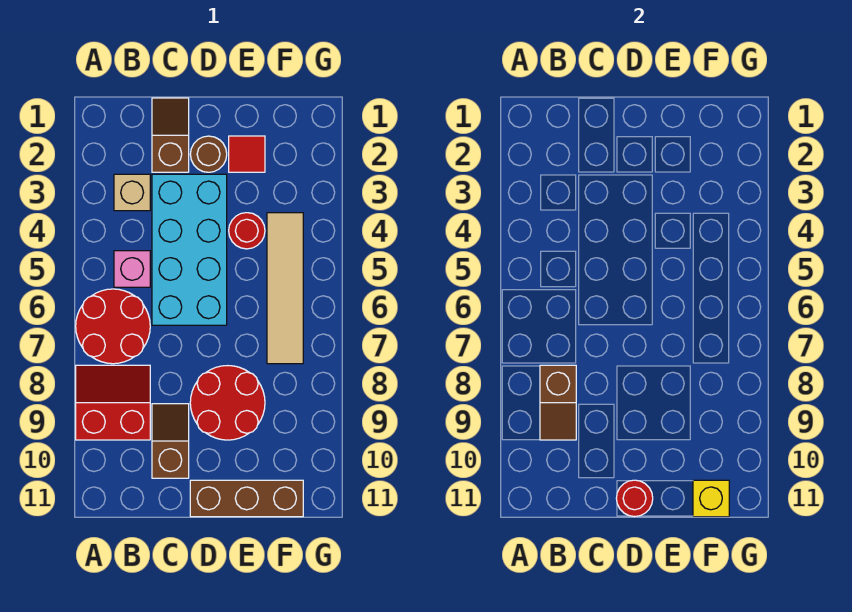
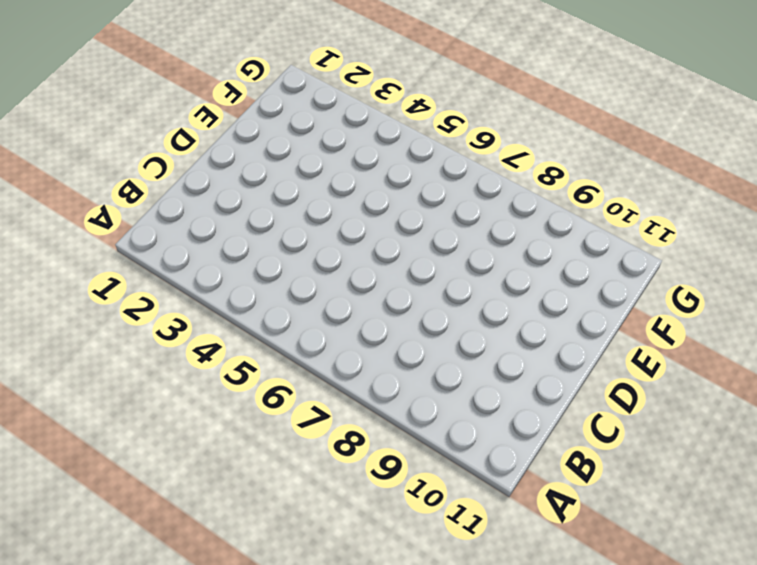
none -> red round brick A6:B7 level 1
none -> red slope A8:B9 level 1 top 9
none -> tan brick B3 level 1

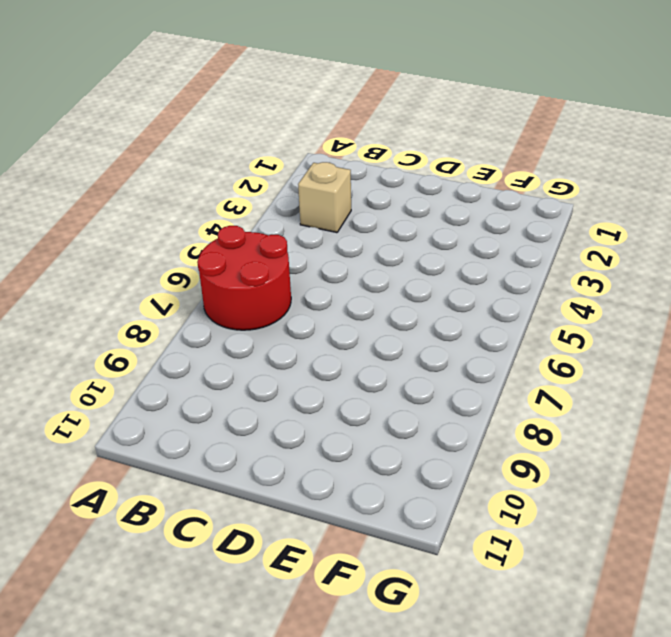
none -> red slope A8:B9 level 1 top 9
none -> pink brick B5 level 1
none -> brown slope C1:C2 level 1 top 2

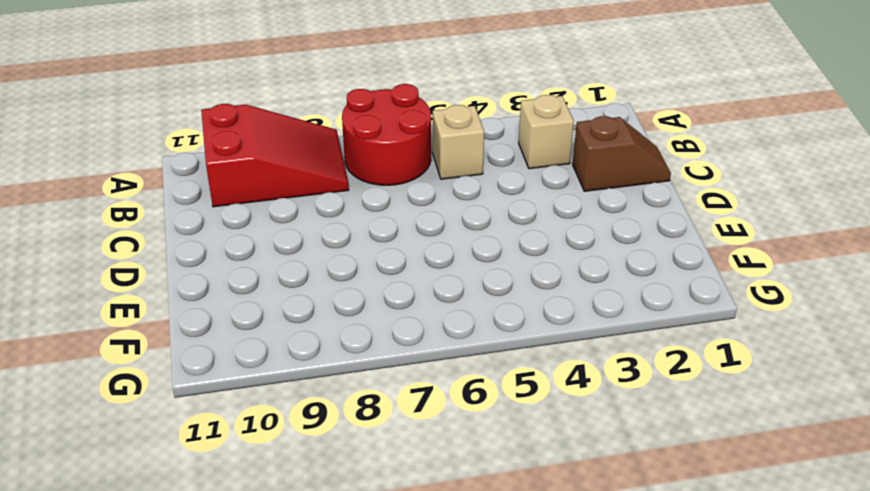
red slope A8:B10 level 1 top 10 -> red slope A8:B9 level 1 top 9
tan brick B5 level 1 -> pink brick B5 level 1
none -> cyan brick C3:D6 level 1
none -> brown slope C9:C10 level 1 top 10
none -> brown round brick D2 level 1

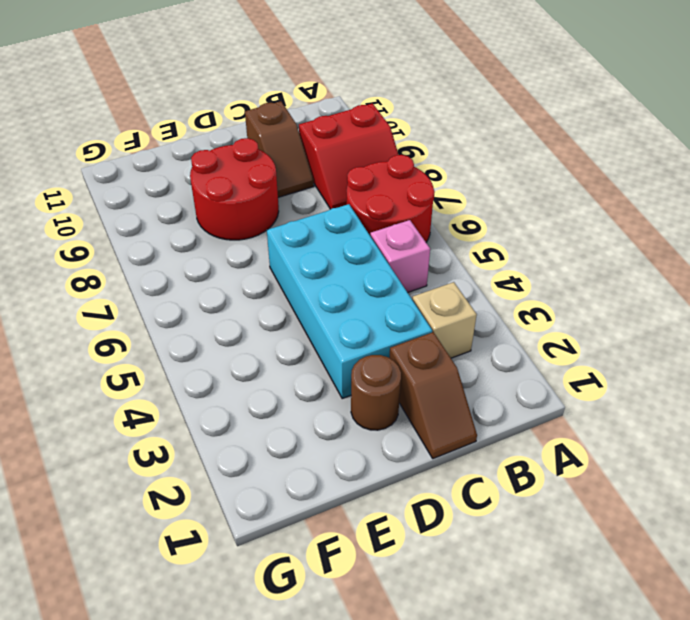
none -> brown brick D11:F11 level 1
none -> red tile E2 level 1
none -> red round brick E4 level 1

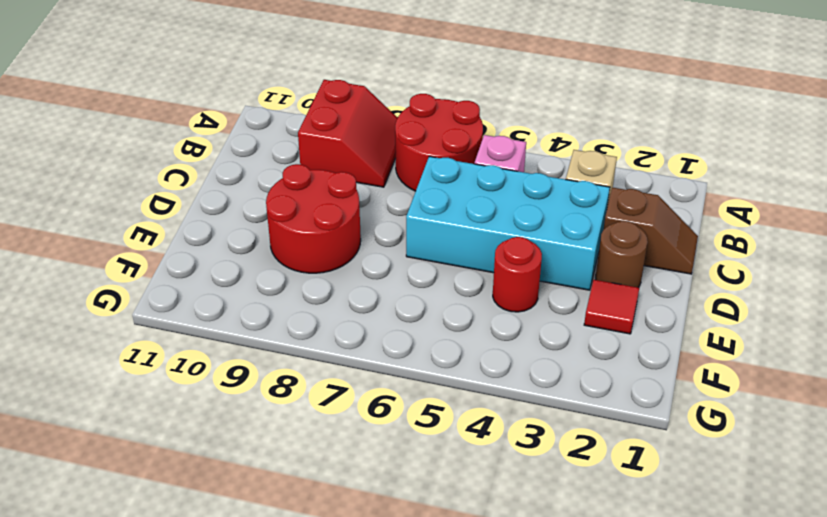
none -> brown slope C9:C10 level 1 top 10
none -> brown brick D11:F11 level 1
none -> tan tile F4:F7 level 1

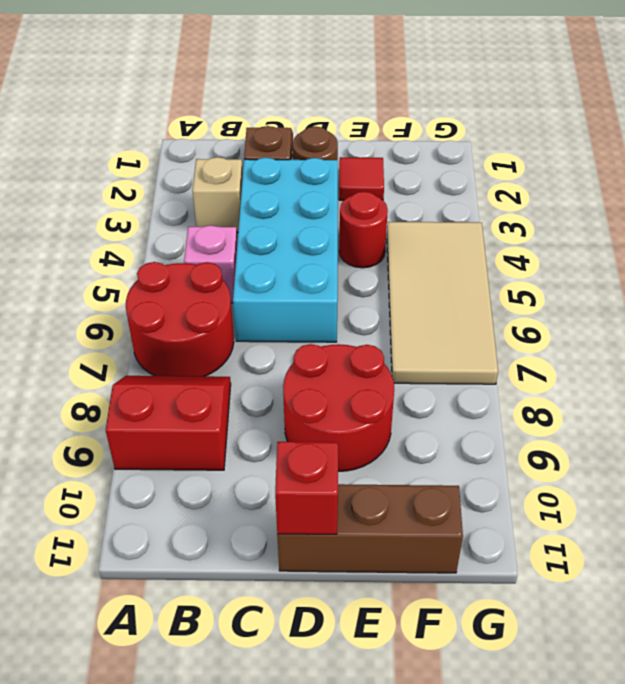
red brick D11 level 2 -> red round brick D11 level 2
tan tile F4:G7 level 1 -> tan tile F4:F7 level 1
none -> brown slope C9:C10 level 1 top 10
none -> brown slope B8:B9 level 2 top 8
none -> yellow brick F11 level 2

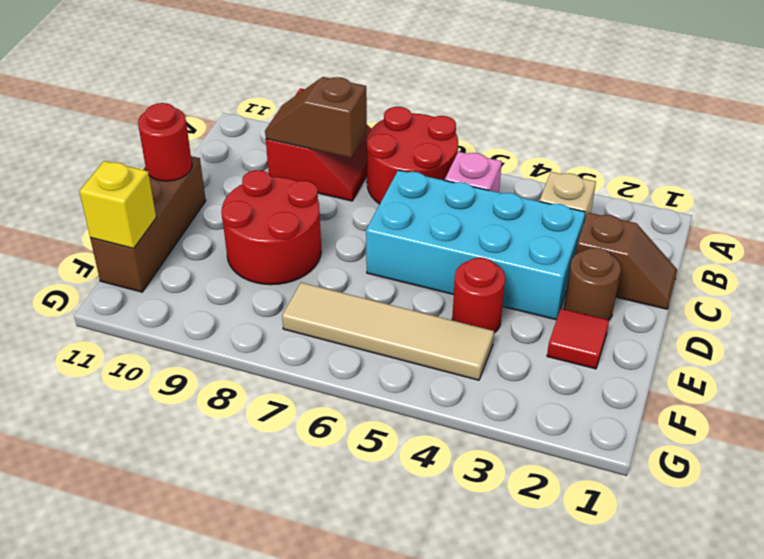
none -> brown slope C9:C10 level 1 top 10

